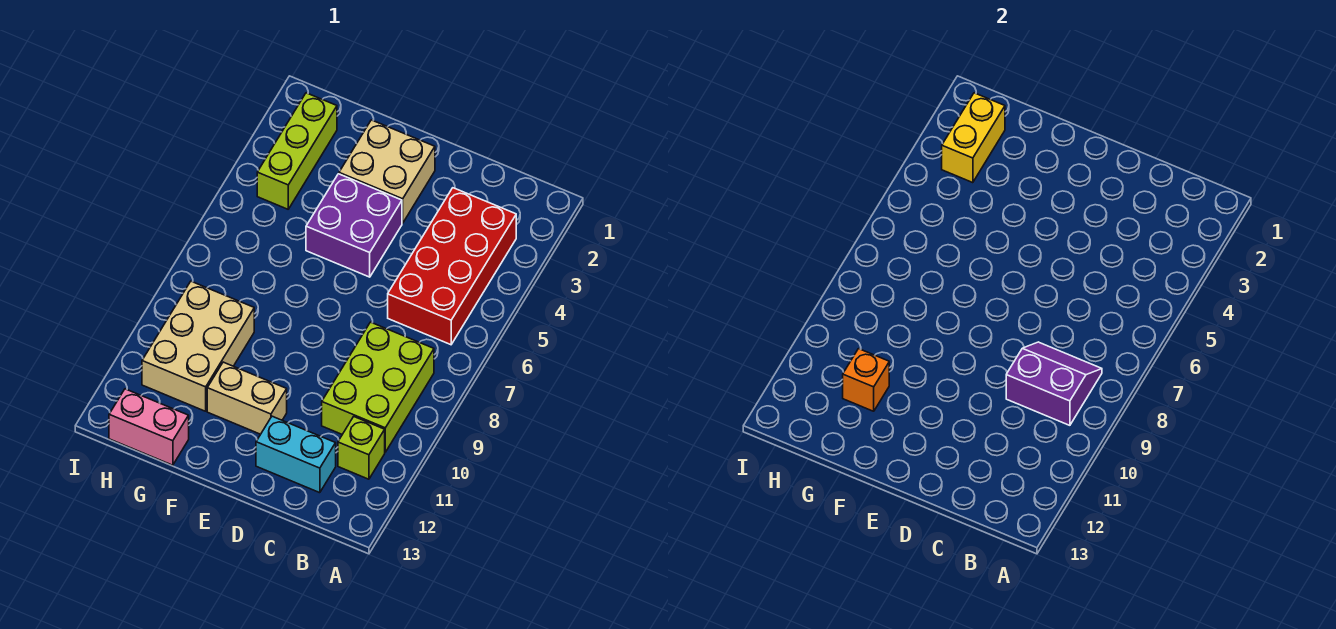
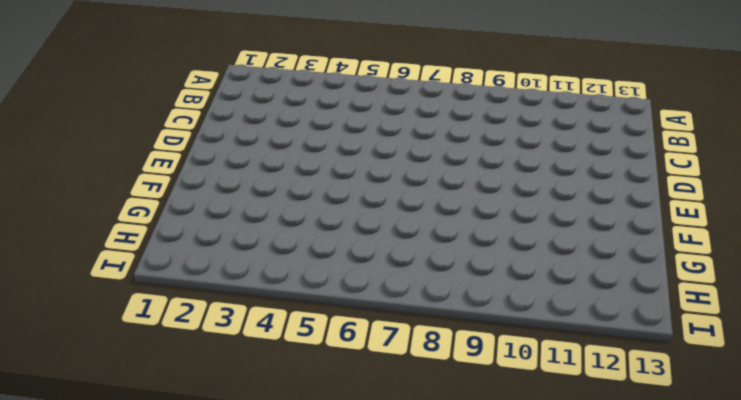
none -> red brick B3:C6 level 1
none -> lime brick B8:C10 level 1
none -> lime brick B11 level 1

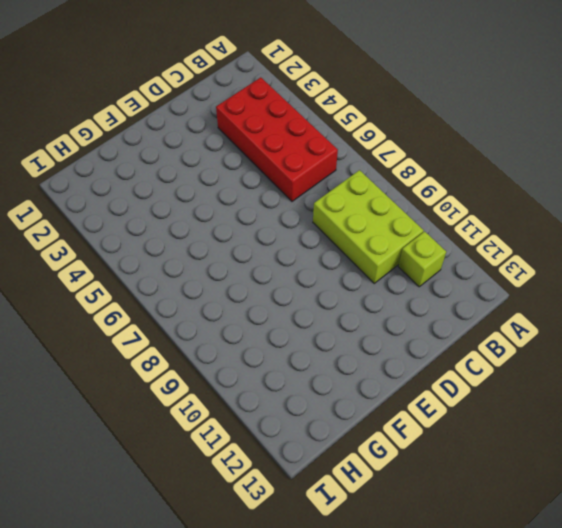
none -> cyan brick C12:D12 level 1
none -> tan brick E2:F3 level 1
none -> purple brick E4:F5 level 1

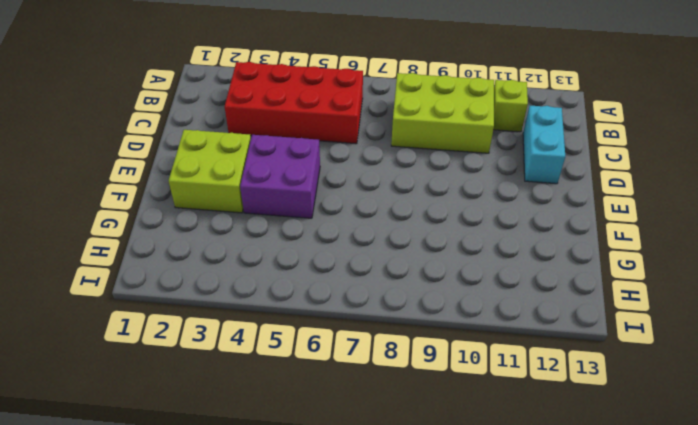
lime brick E2:F3 level 1 -> tan brick E2:F3 level 1
none -> tan brick E11:F11 level 1
none -> tan brick G9:H11 level 1
none -> pink brick G13:H13 level 1

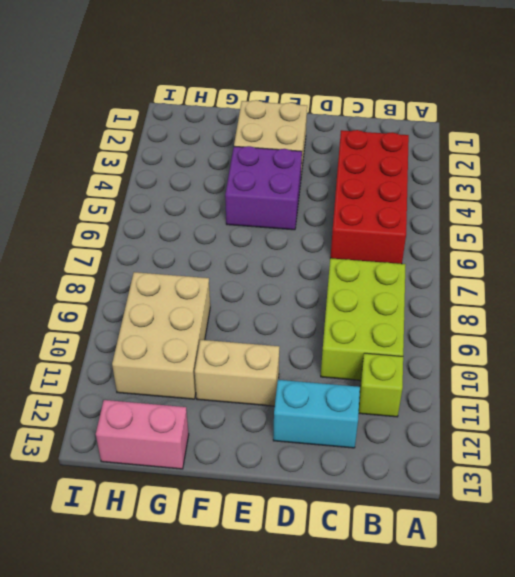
none -> lime brick H2:H4 level 1
none -> purple slope B8:C9 level 2 top 9
none -> orange brick G11 level 2

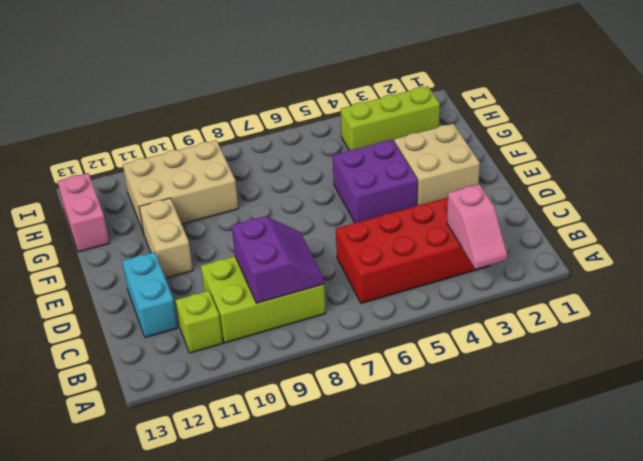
pink slope A3:B3 level 2 top B -> none
none -> orange brick G11 level 2
none -> yellow brick H2:H3 level 2

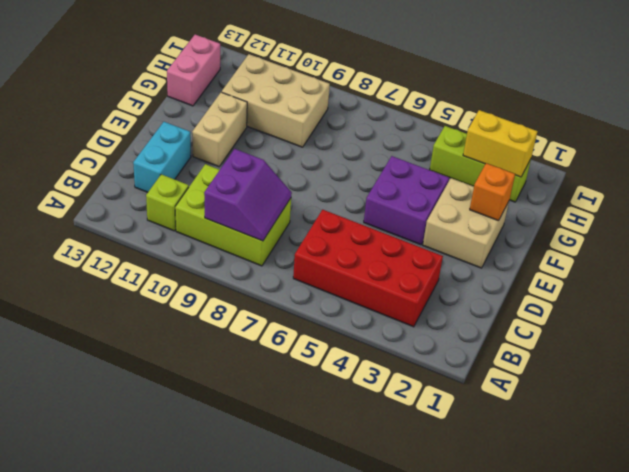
orange brick F2 level 2 -> orange brick G11 level 2

